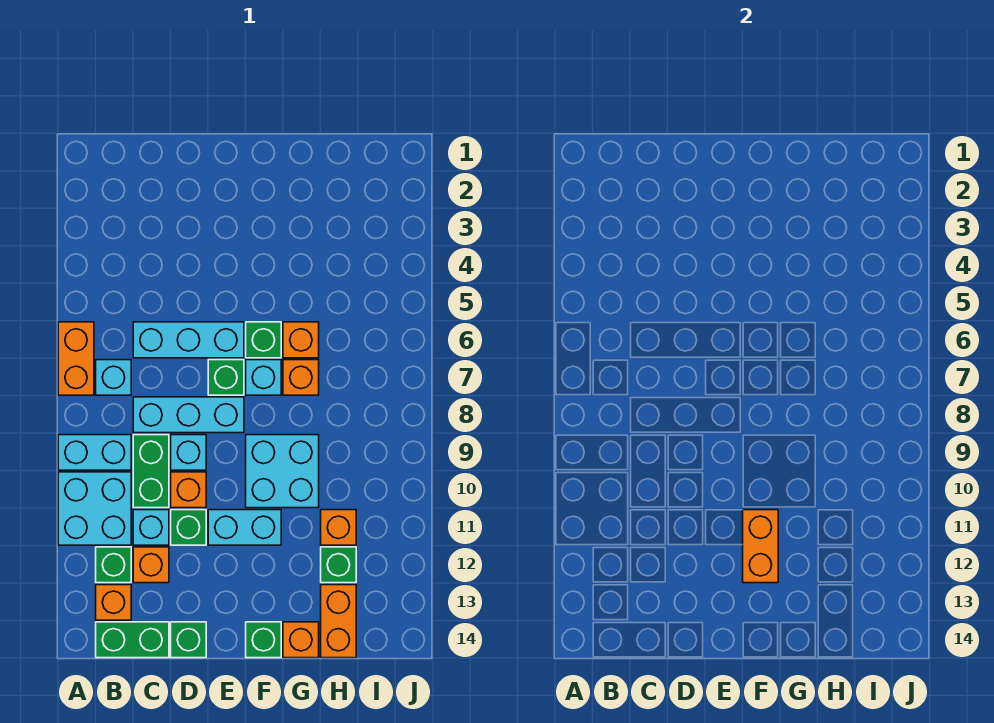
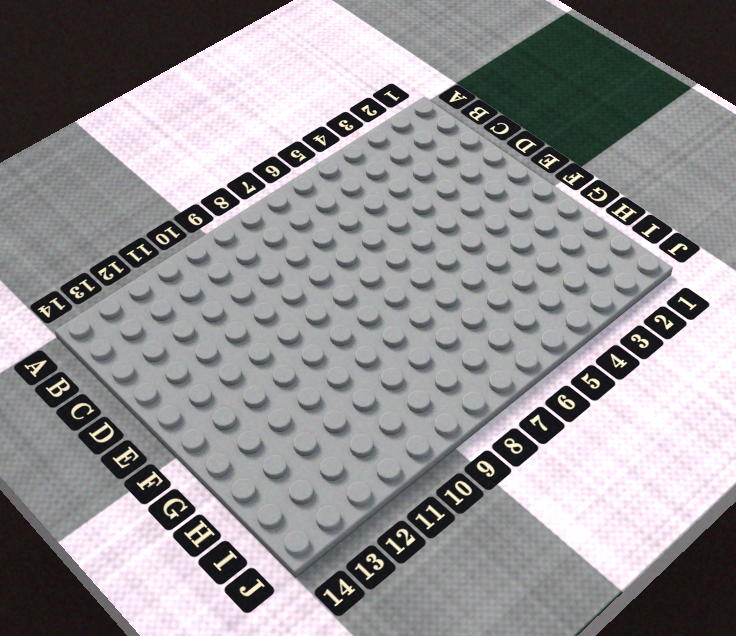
none -> orange brick A6:A7 level 1
none -> cyan brick A9:B9 level 1
none -> cyan brick A10:B11 level 1

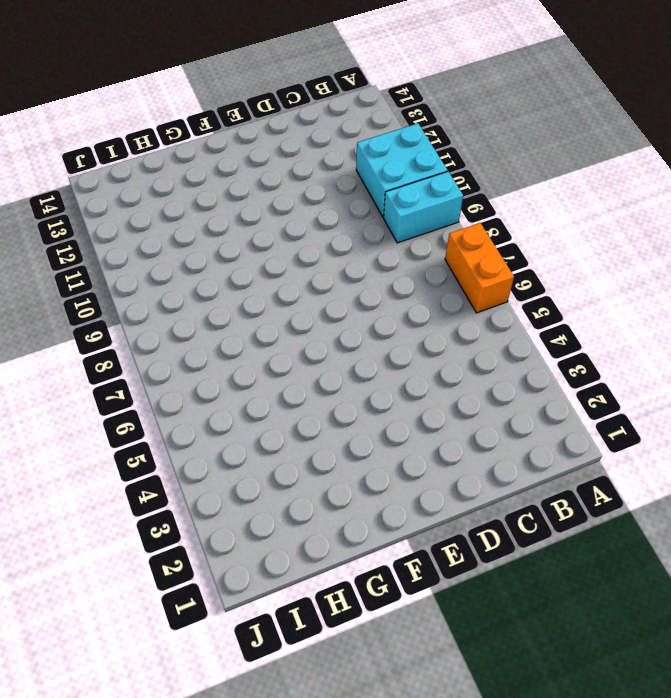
none -> cyan brick B7 level 1
none -> green brick B12 level 1
none -> orange brick B13 level 1

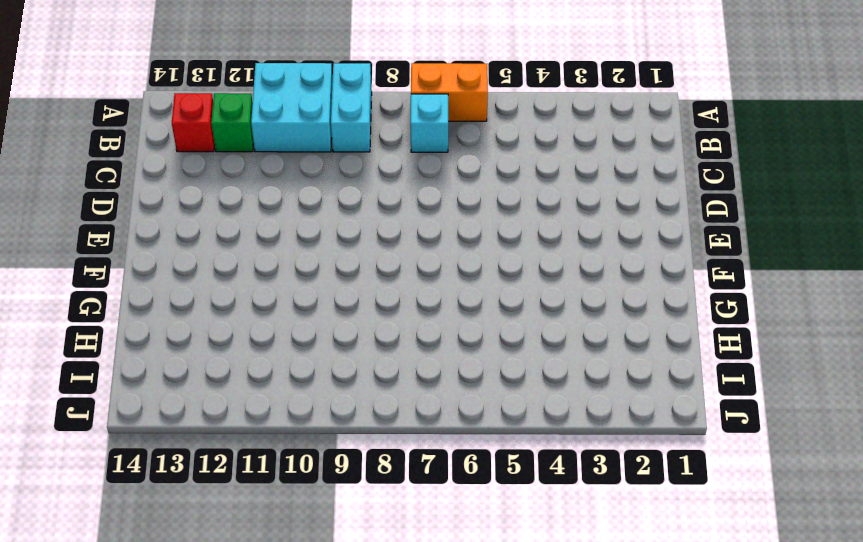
red brick B13 level 1 -> orange brick B13 level 1
none -> green brick B14:C14 level 1
none -> cyan brick C6:E6 level 1
none -> cyan brick C8:E8 level 1

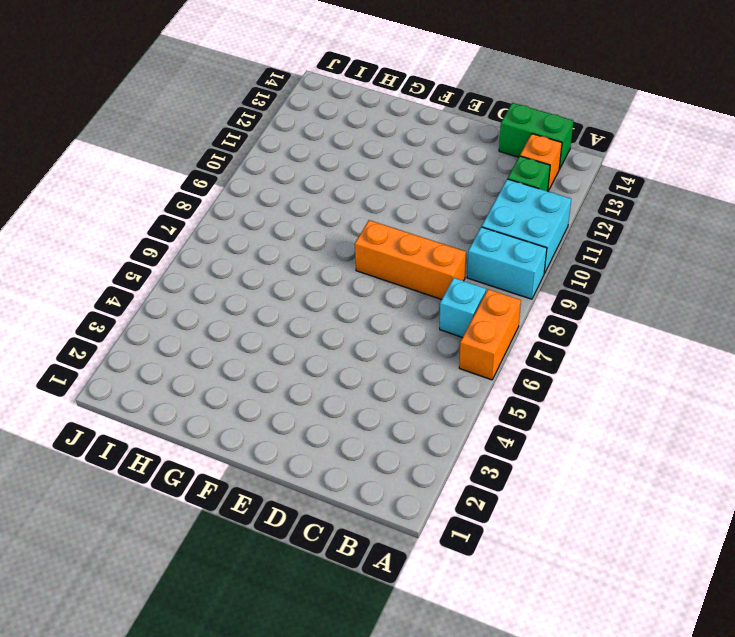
orange brick C8:E8 level 1 -> cyan brick C8:E8 level 1
none -> cyan brick C6:E6 level 1
none -> green brick C9:C10 level 1
none -> cyan brick C11 level 1

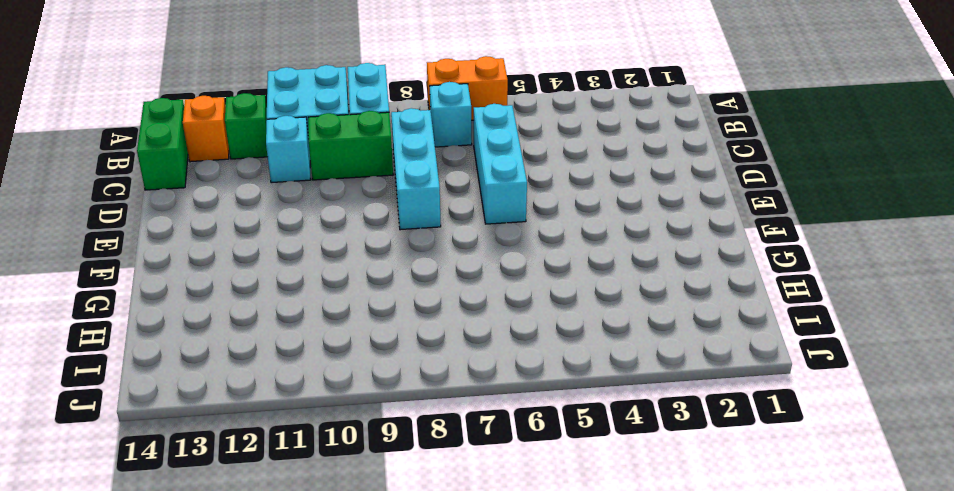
none -> orange brick C12 level 1
none -> cyan brick D9 level 1
none -> orange brick D10 level 1

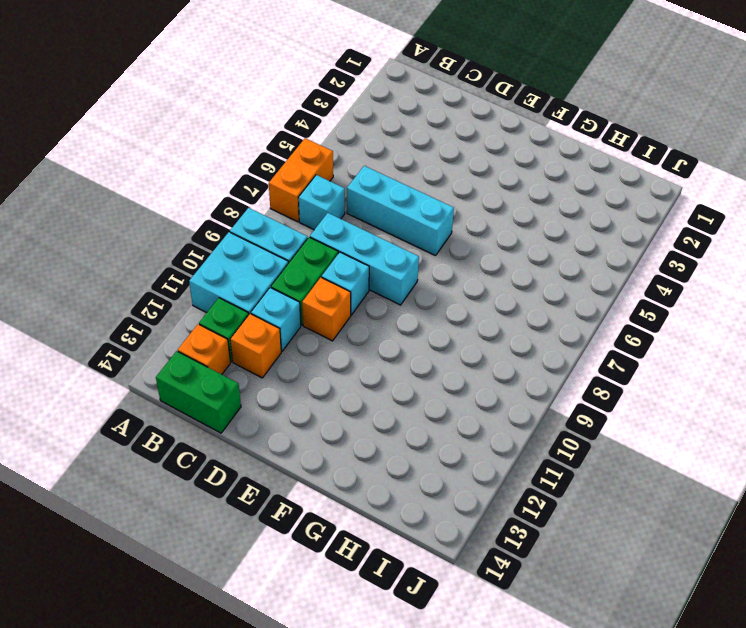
none -> green brick D11 level 1
none -> green brick D14 level 1
none -> green brick E7 level 1

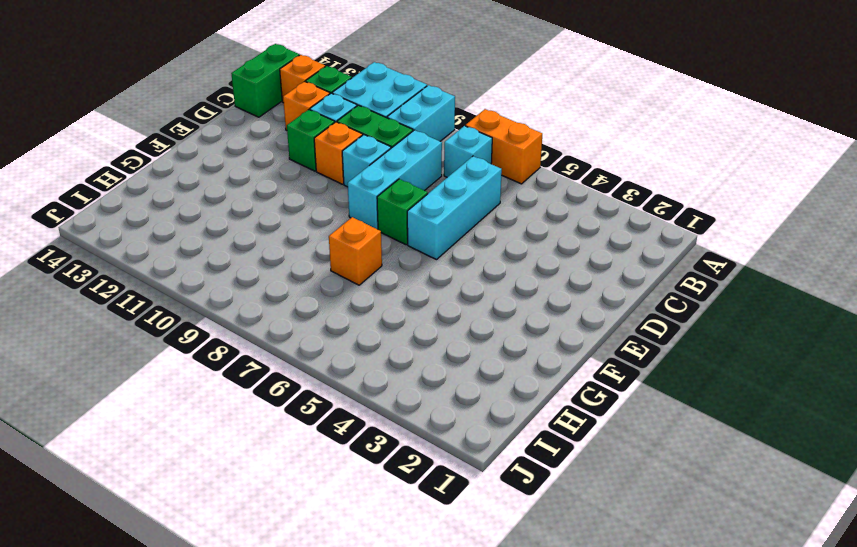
none -> green brick D14 level 1
none -> cyan brick E11:F11 level 1
none -> green brick F6 level 1

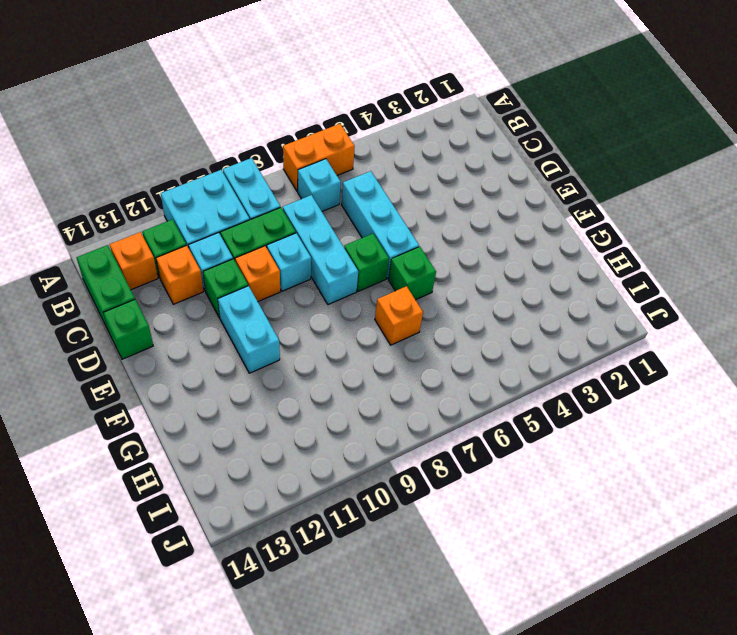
none -> cyan brick F7 level 1
none -> cyan brick F9:G10 level 1
none -> green brick F14 level 1

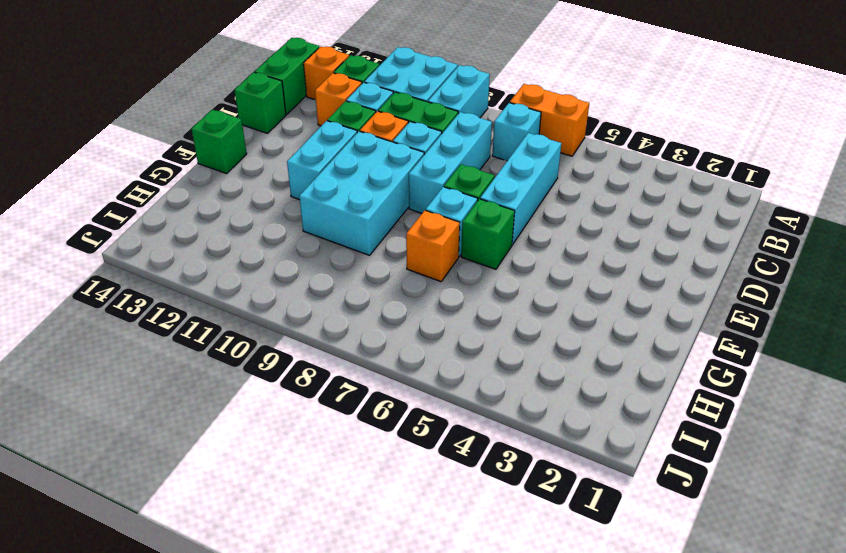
cyan brick E9:G10 level 1 -> cyan brick F9:G10 level 1
none -> orange brick G6 level 1
none -> orange brick G14 level 1
none -> orange brick H11 level 1

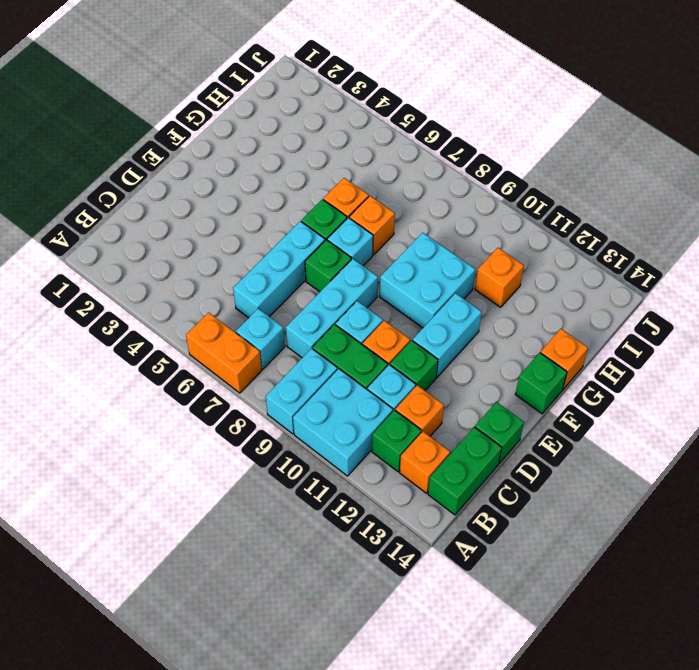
none -> green brick H12 level 1
none -> orange brick H13:H14 level 1
none -> orange brick F11:F12 level 2

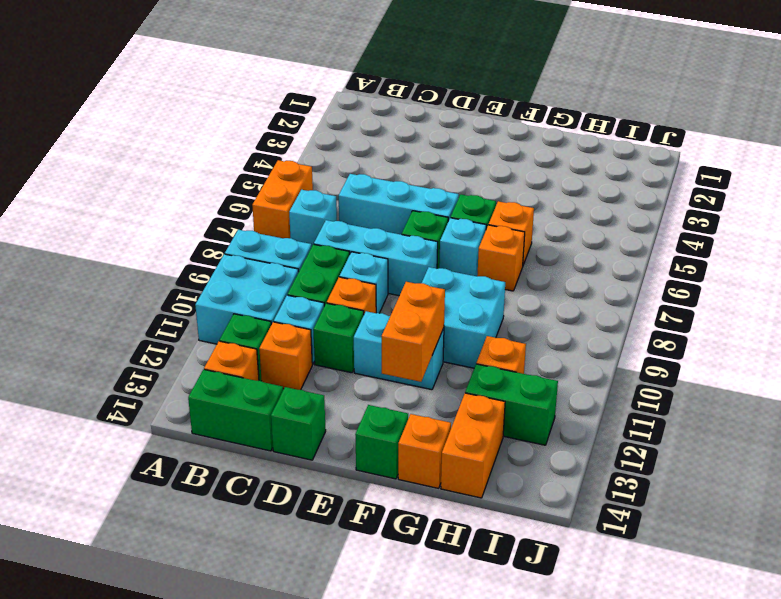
green brick H12:I12 level 1 -> green brick H12 level 1

